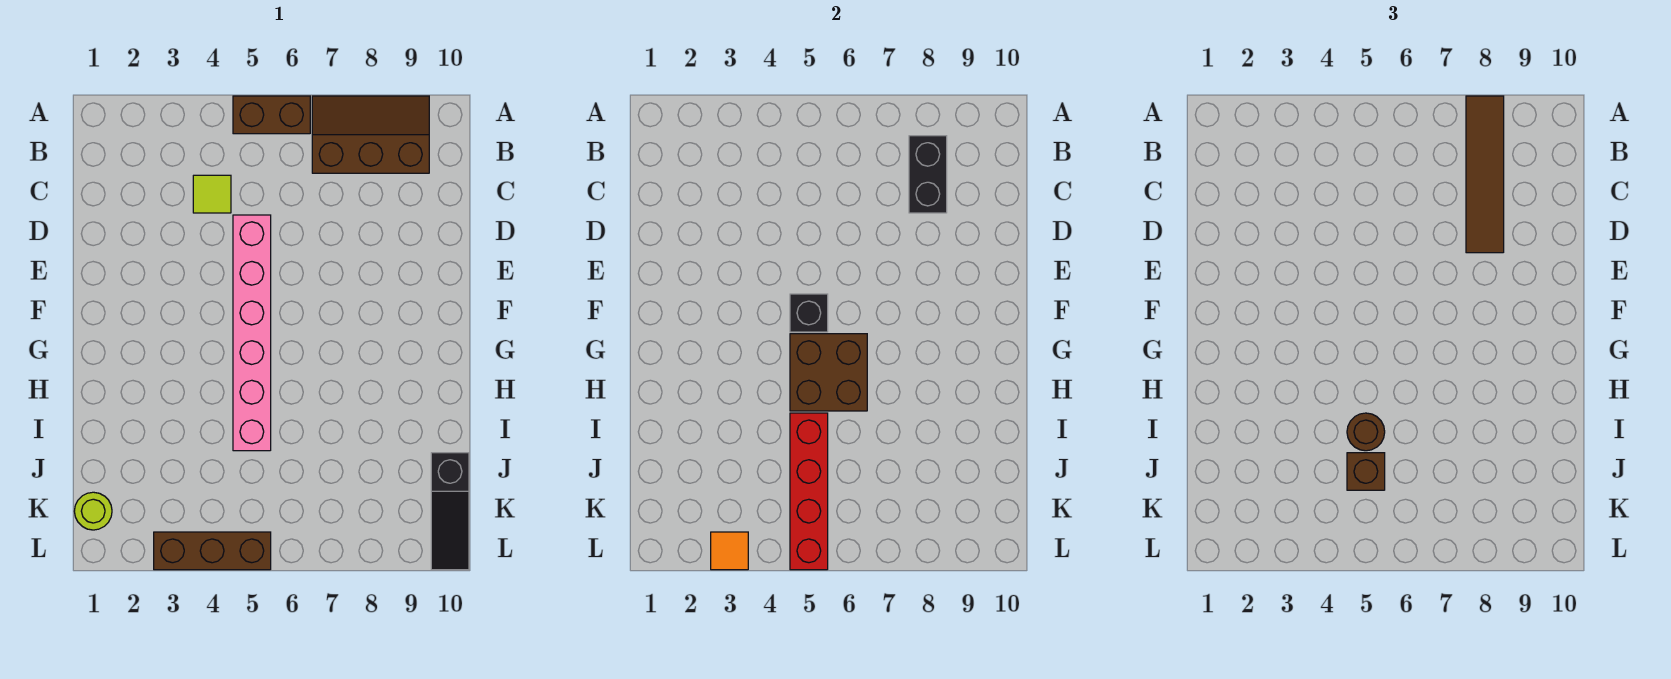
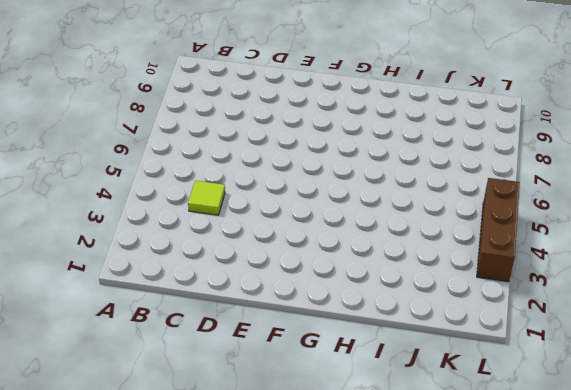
none -> brown brick A5:A6 level 1
none -> brown slope A7:B9 level 1 top B
none -> pink brick D5:I5 level 1

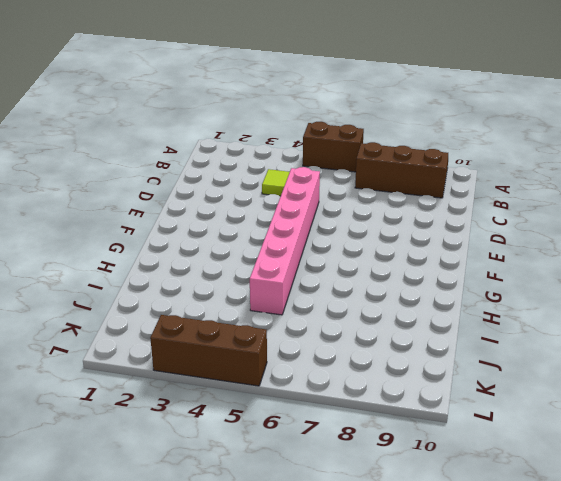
none -> black slope J10:L10 level 1 top J
none -> lime round brick K1 level 1
none -> black brick B8:C8 level 2

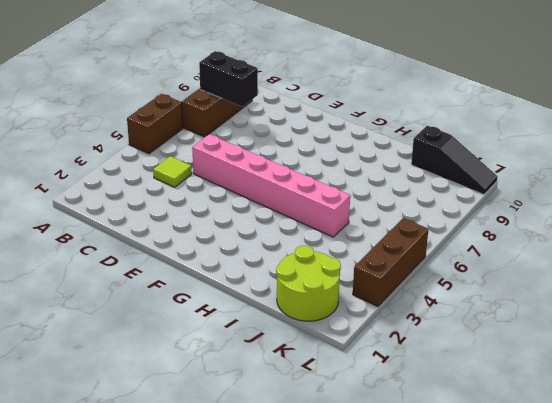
lime round brick J1:K2 level 1 -> lime round brick K1 level 1
none -> black brick F5 level 2
none -> brown brick G5:H6 level 2
none -> red brick I5:L5 level 2

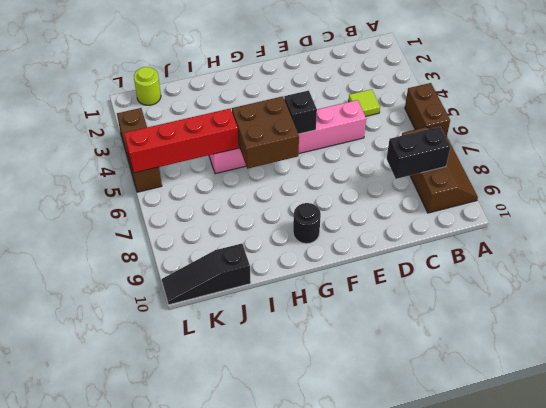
black round brick G9 level 1 -> none
none -> orange tile L3 level 2
none -> brown tile A8:D8 level 3
none -> brown round brick I5 level 3

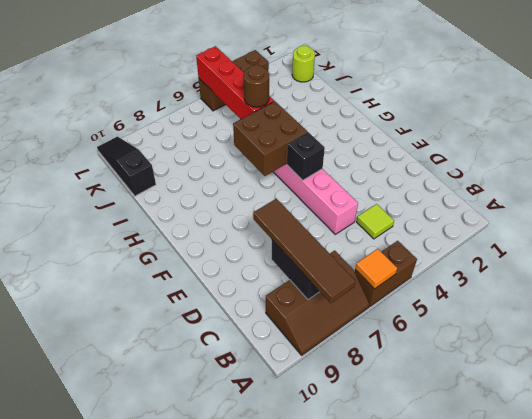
orange tile A6 level 2 -> orange tile L3 level 2
none -> brown brick J5 level 3

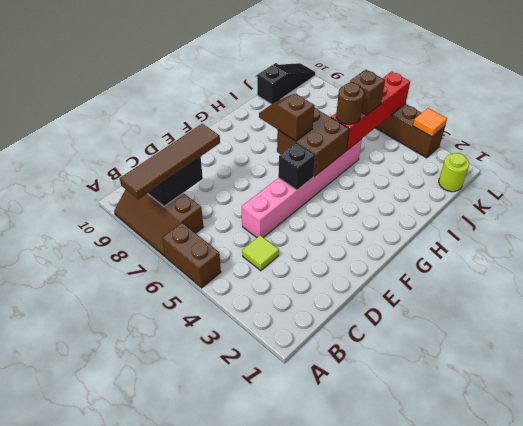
brown slope G6:G7 level 3 top 6 -> none

